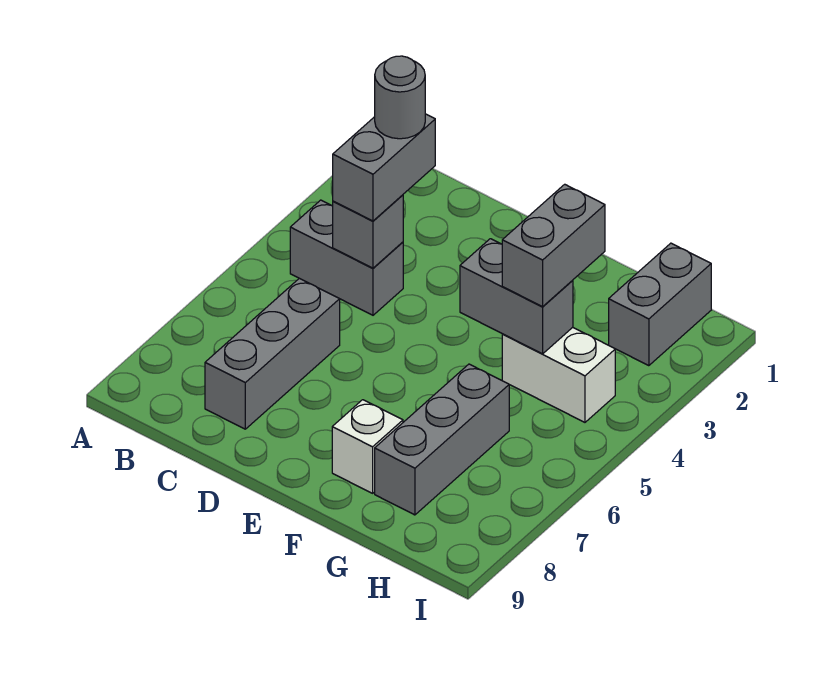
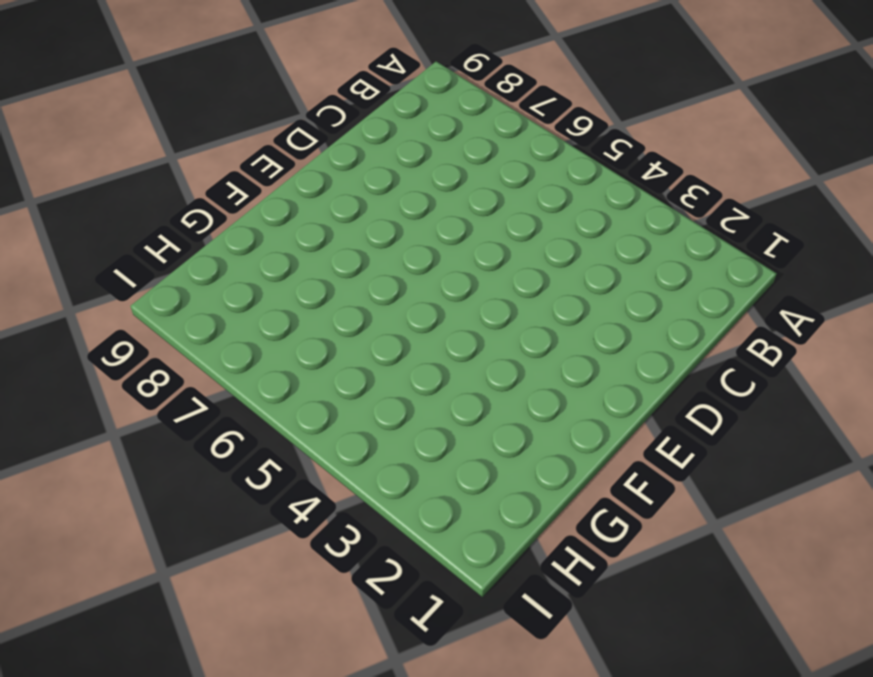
none -> grey brick B4:C4 level 1
none -> grey brick C6:C8 level 1

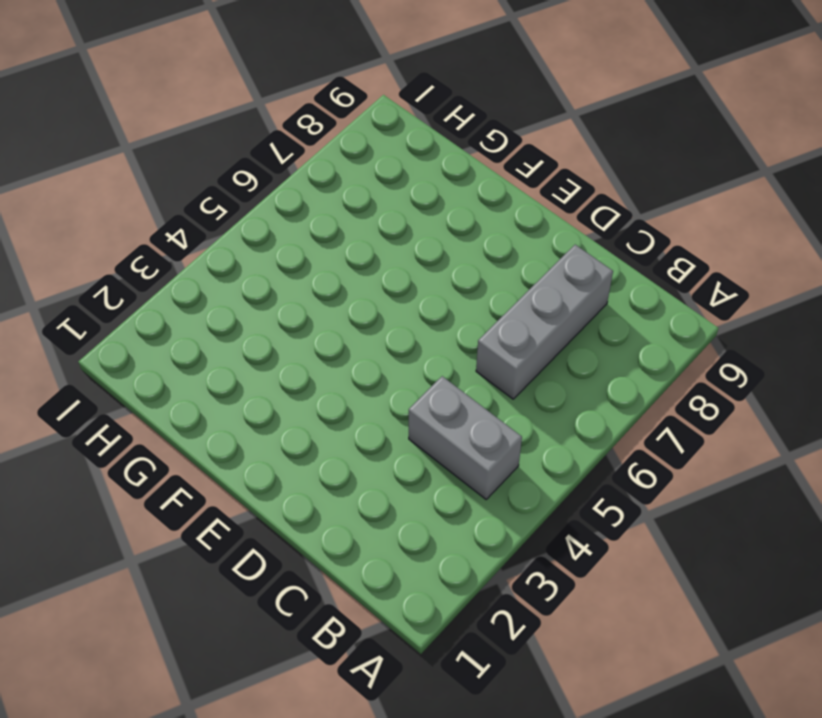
none -> white brick F8 level 1
none -> white brick G4:H4 level 1

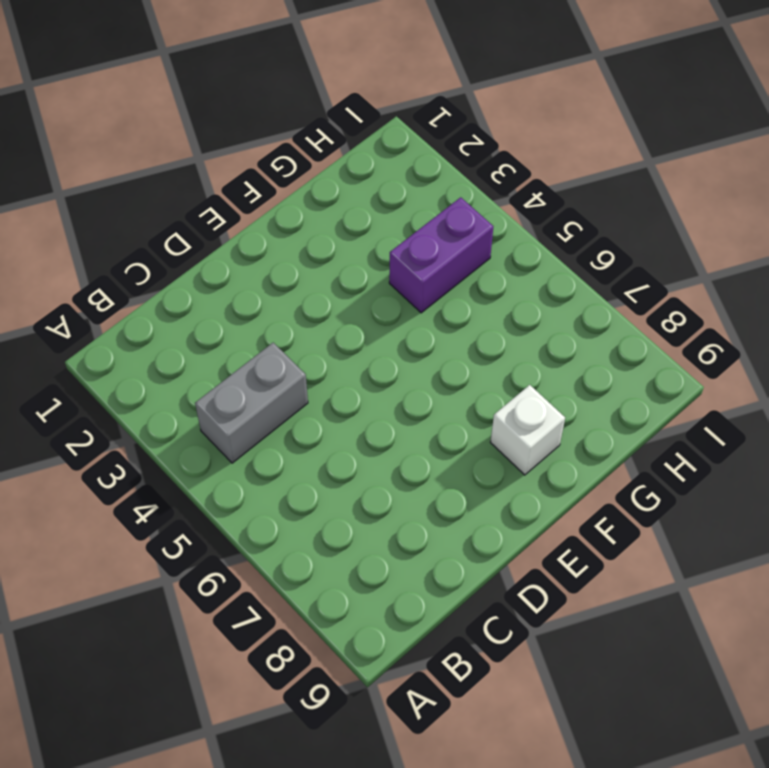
purple brick G4:H4 level 1 -> white brick G4:H4 level 1
none -> grey brick C6:C8 level 1
none -> grey brick G6:G8 level 1

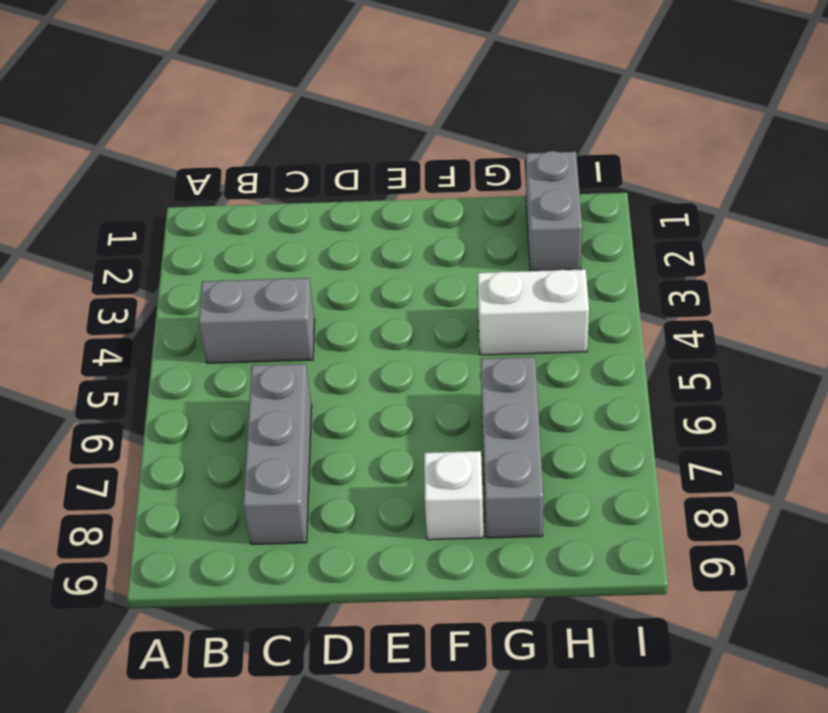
none -> grey brick C4 level 2
none -> grey brick F4:G4 level 2

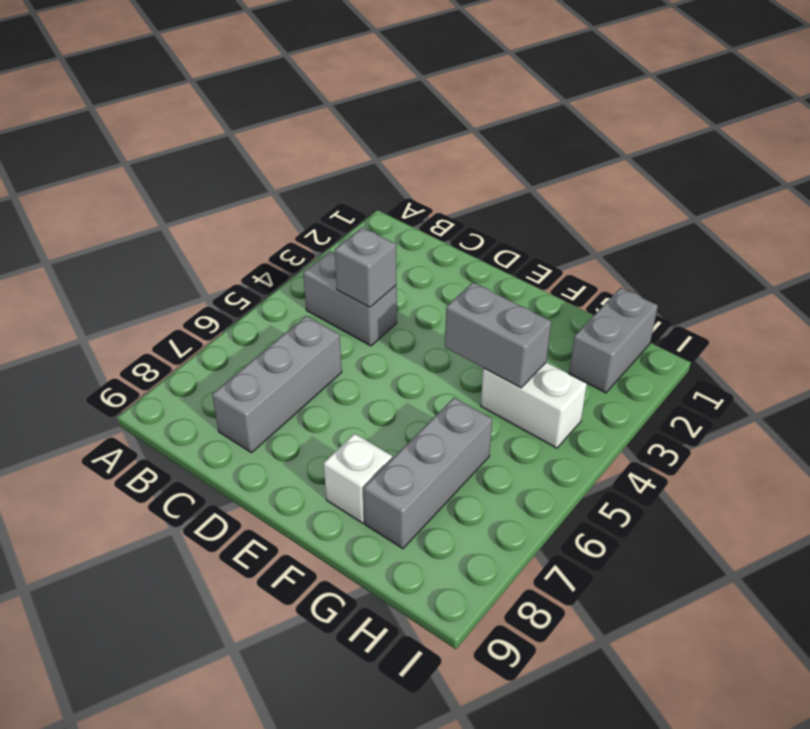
none -> grey brick C3:C4 level 3
none -> grey brick G3:G4 level 3

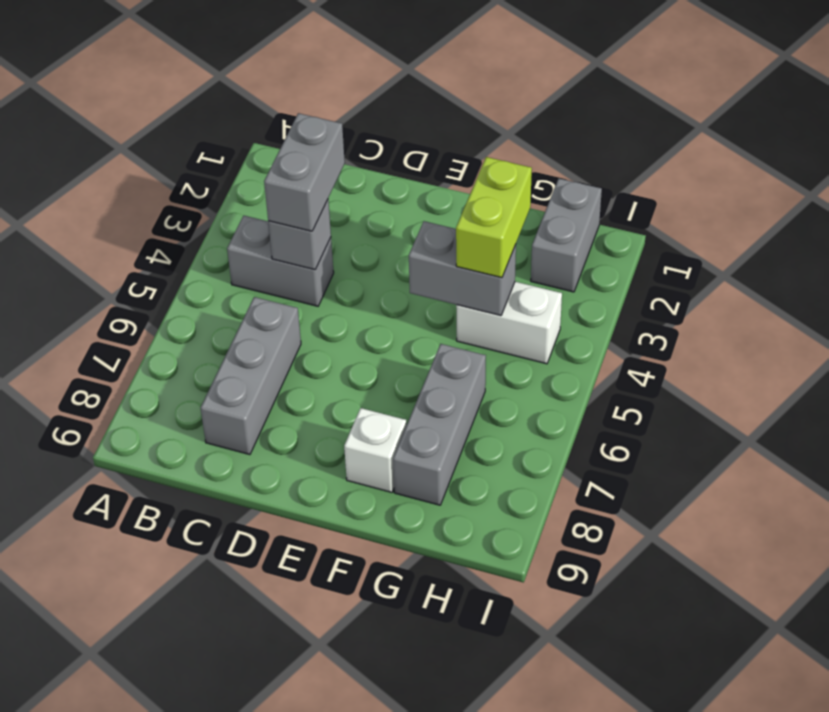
lime brick G3:G4 level 3 -> grey brick G3:G4 level 3
none -> grey round brick C3 level 4

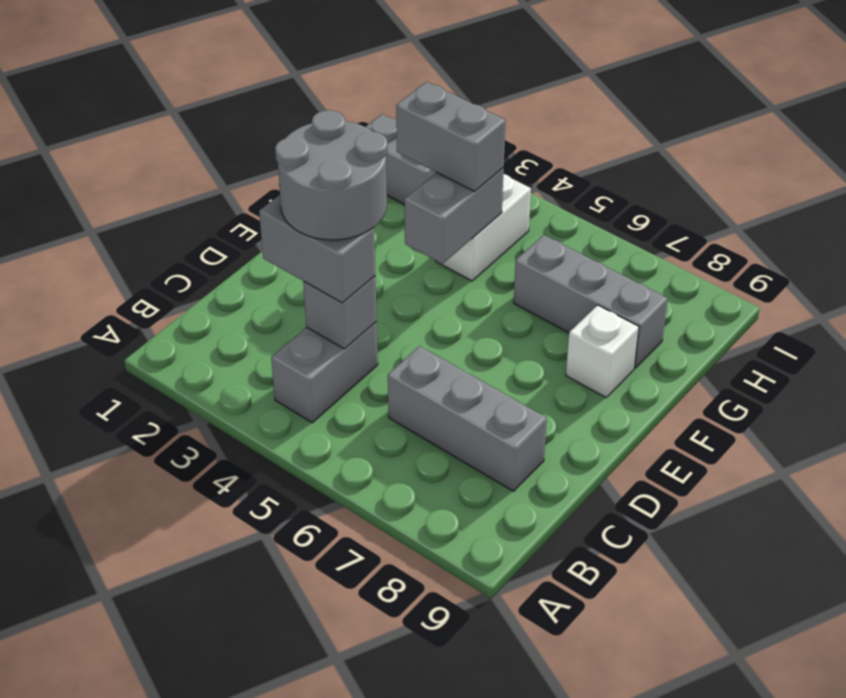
grey round brick C3:D4 level 4 -> grey round brick C3 level 4

